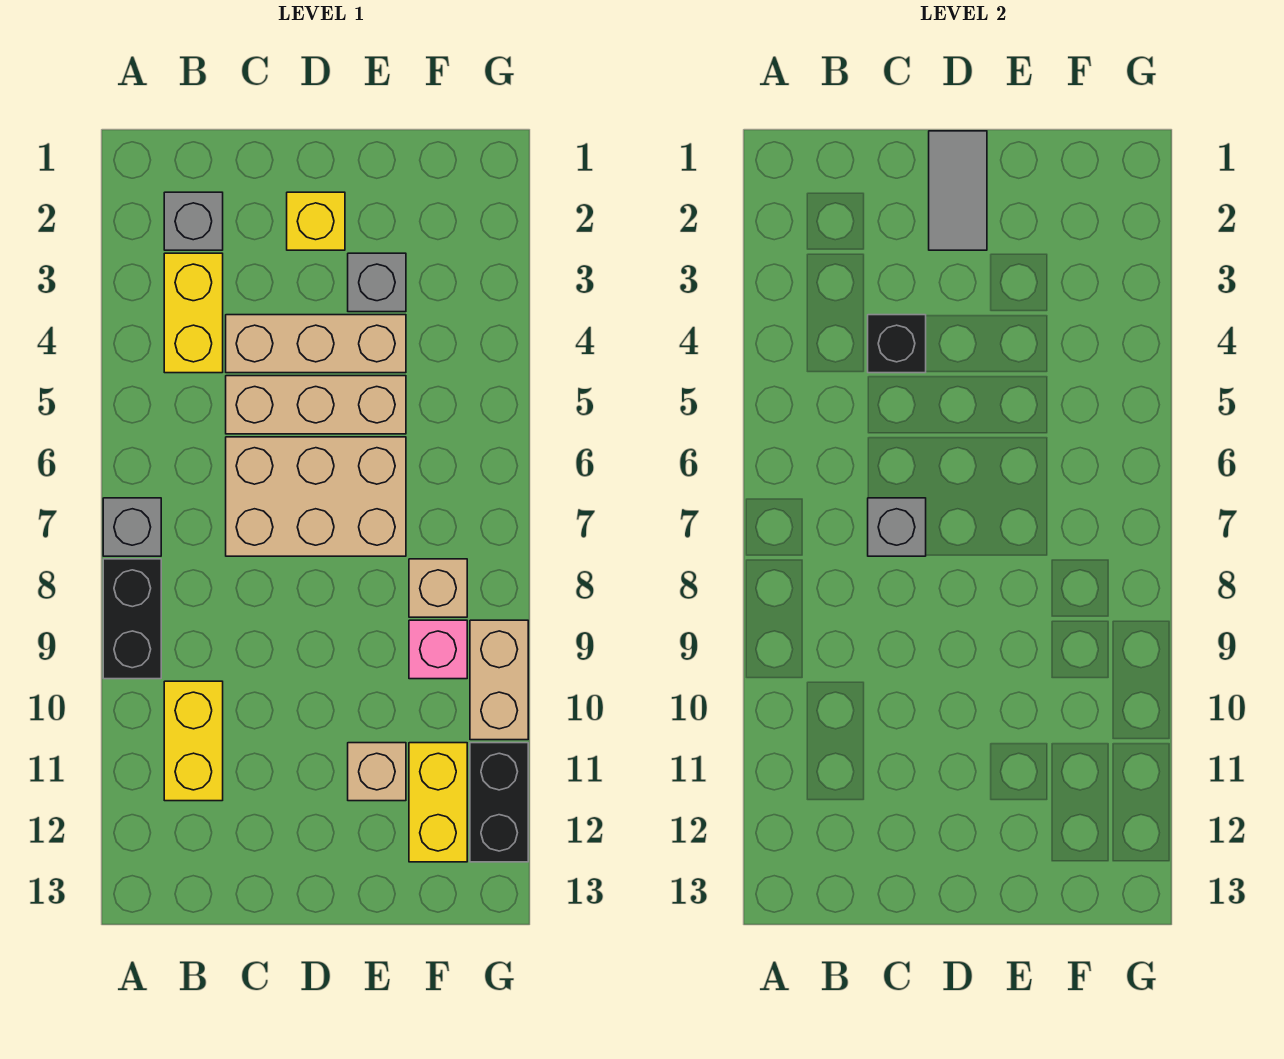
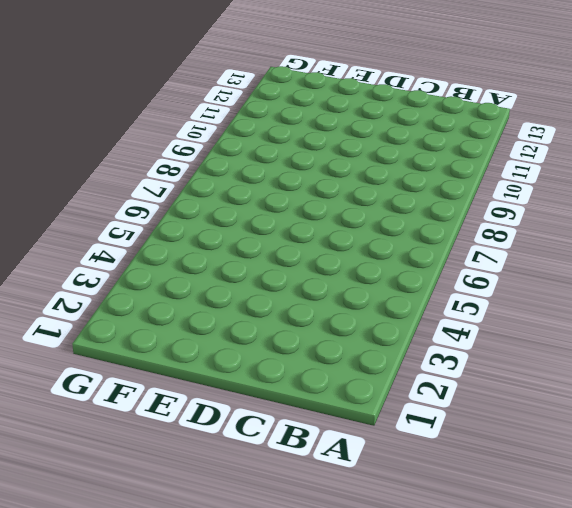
none -> grey brick A7 level 1
none -> black brick A8:A9 level 1
none -> grey brick B2 level 1

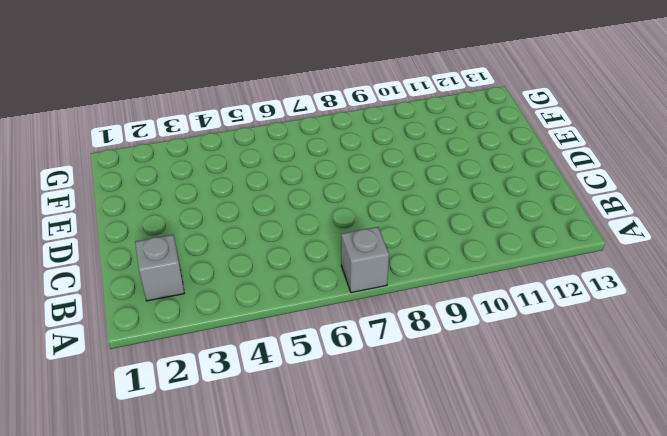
none -> black brick A8:A9 level 1
none -> yellow brick B3:B4 level 1
none -> yellow brick B10:B11 level 1

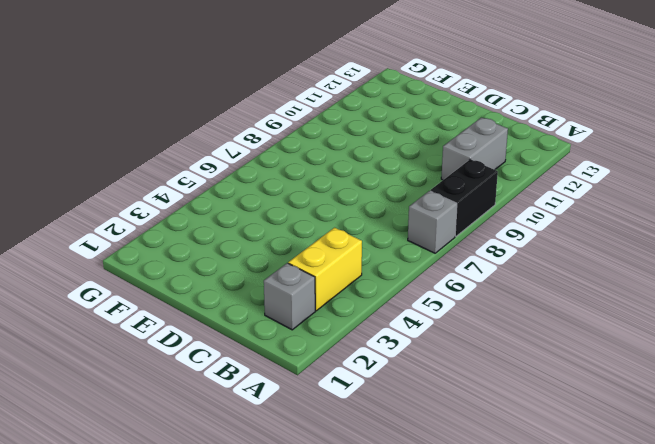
grey brick B10:B11 level 1 -> yellow brick B10:B11 level 1
none -> tan brick C4:E4 level 1
none -> tan brick C5:E5 level 1
none -> tan brick C6:E7 level 1

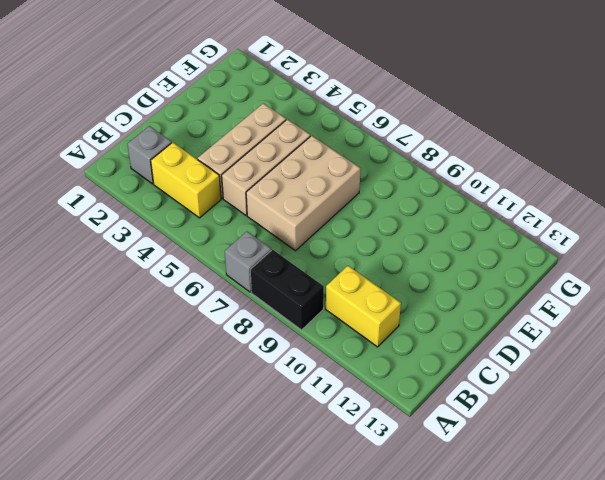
none -> yellow brick D2 level 1
none -> grey brick E3 level 1
none -> tan brick E11 level 1

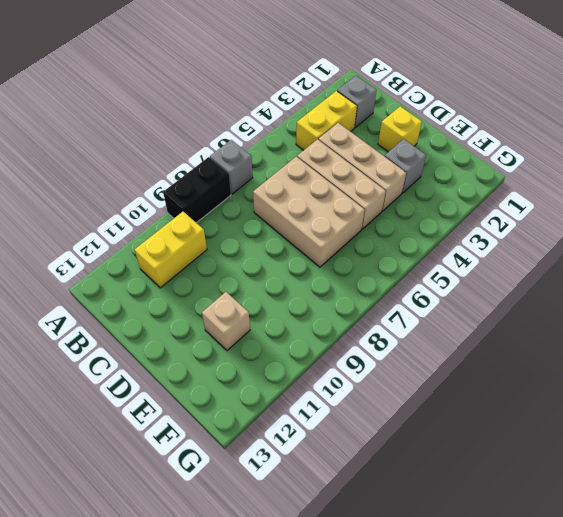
none -> tan brick F8 level 1
none -> pink brick F9 level 1
none -> yellow brick F11:F12 level 1

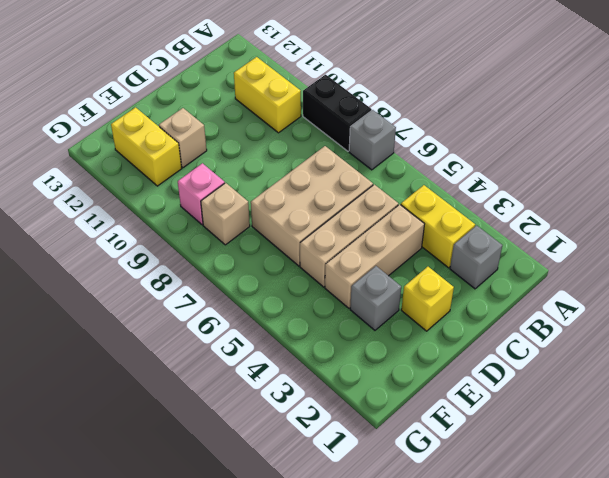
none -> tan brick G9:G10 level 1
none -> black brick G11:G12 level 1
none -> black brick C4 level 2

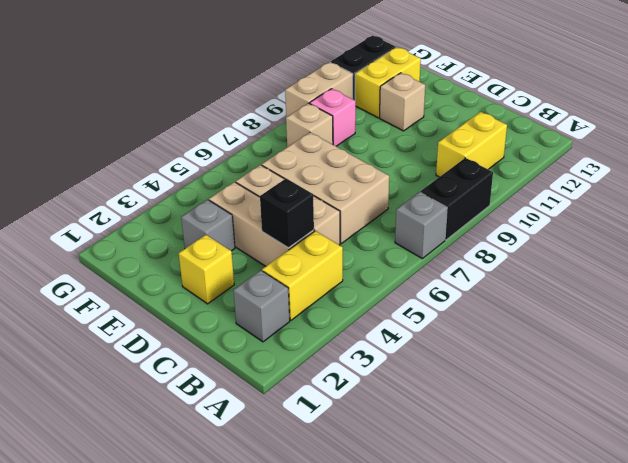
none -> grey brick C7 level 2
none -> grey tile D1:D2 level 2

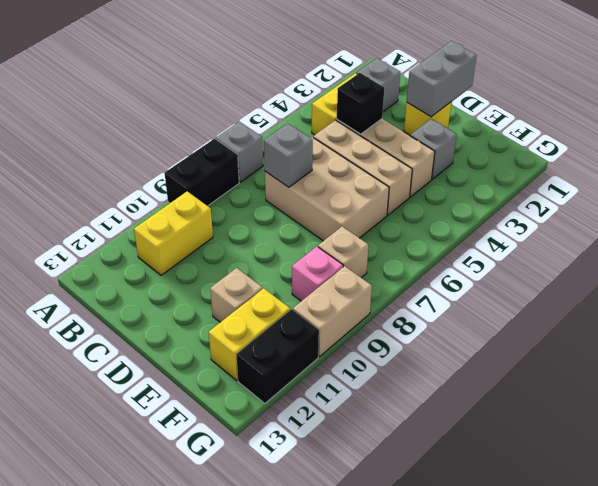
grey brick D1:D2 level 2 -> grey tile D1:D2 level 2

